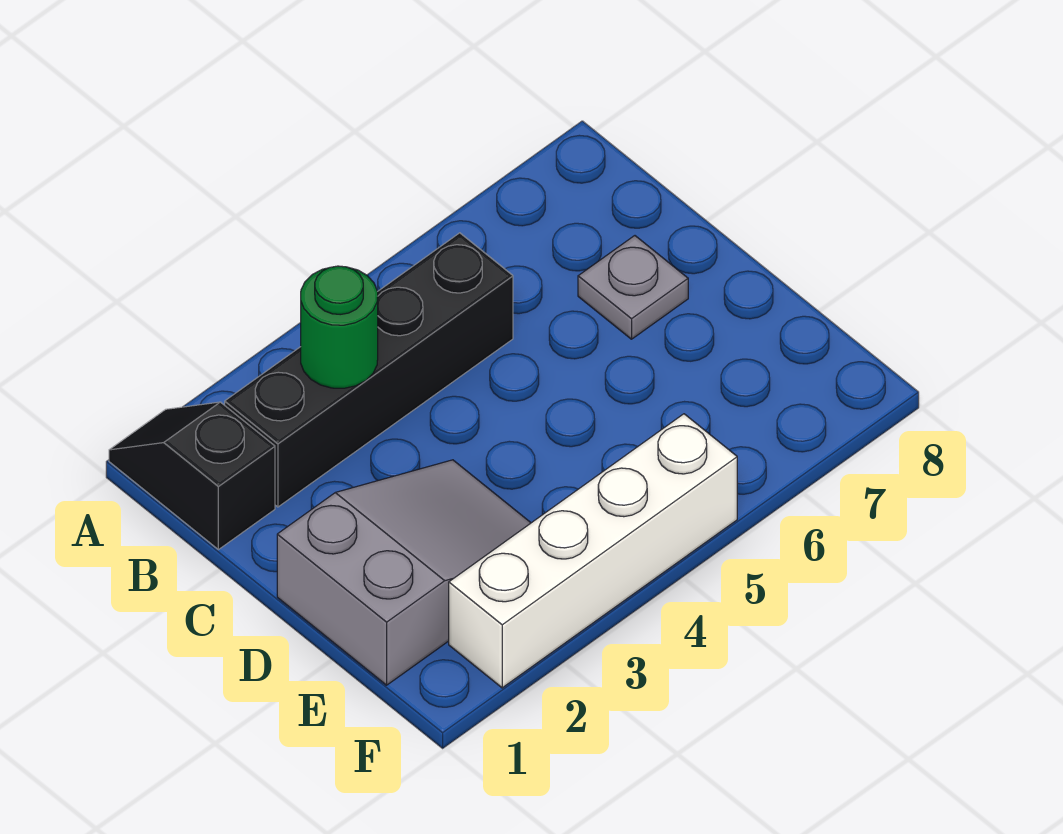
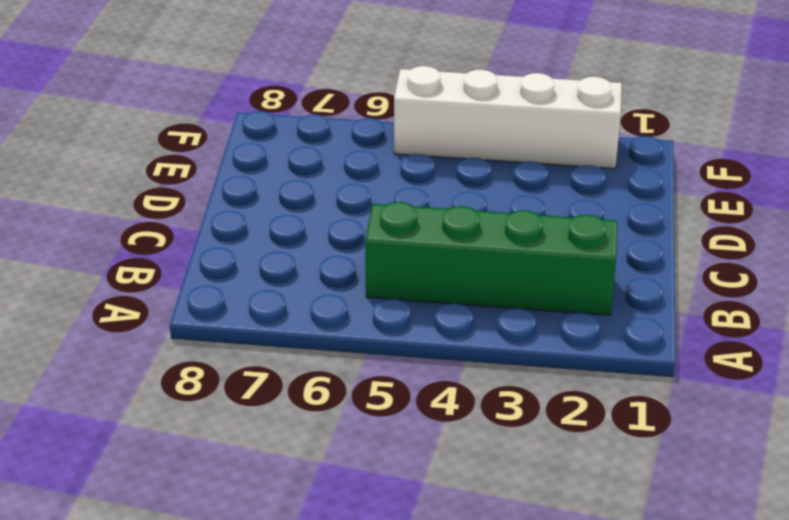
green brick B2:B5 level 1 -> black brick B2:B5 level 1
none -> black slope A1:B1 level 1 top B
none -> grey plate C7 level 1

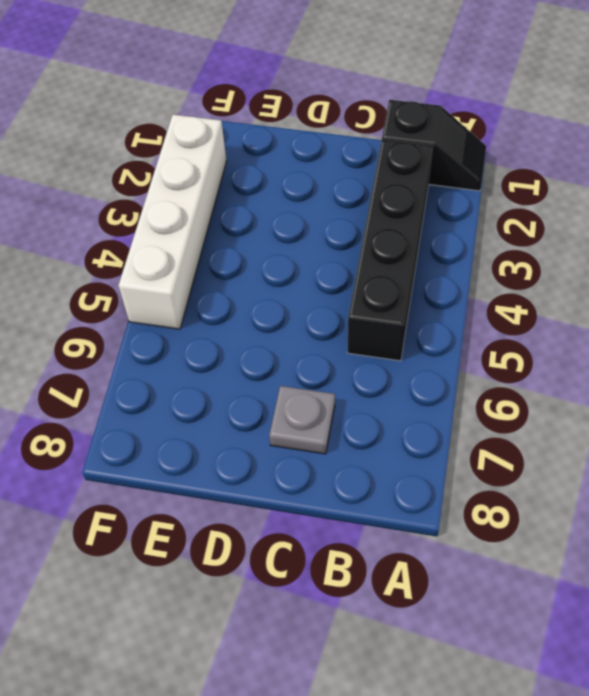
none -> grey slope D1:E3 level 1 top 1
none -> green round brick B3 level 2

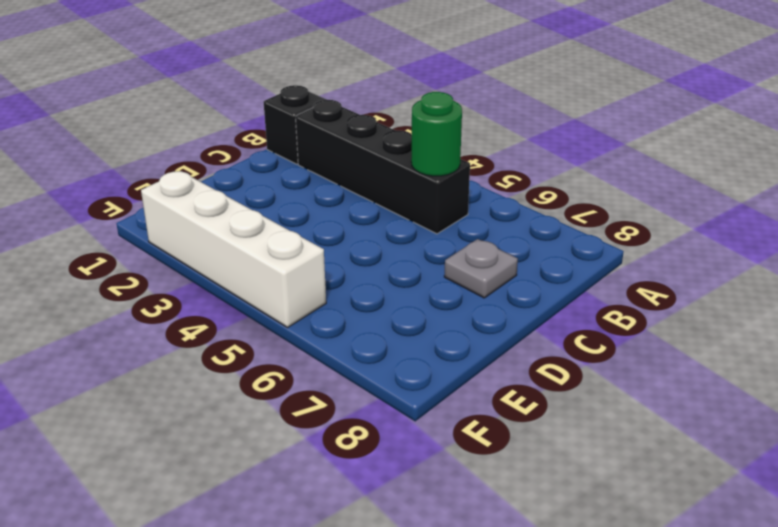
green round brick B5 level 2 -> green round brick B3 level 2
none -> grey slope D1:E3 level 1 top 1

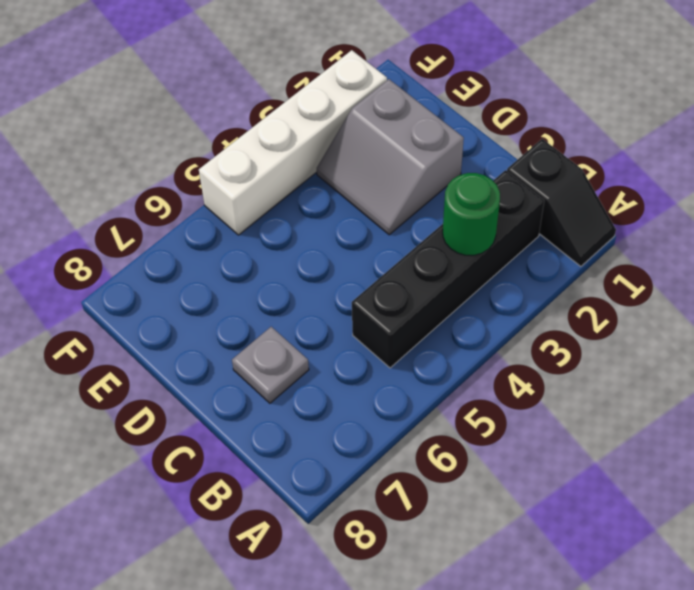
grey slope D2:E3 level 1 top 2 -> grey slope D1:E3 level 1 top 1

